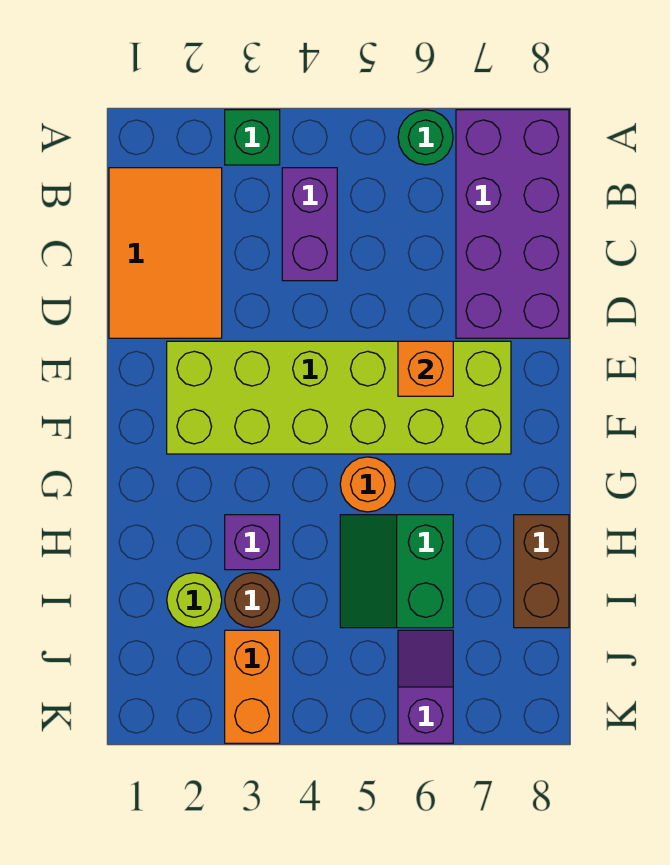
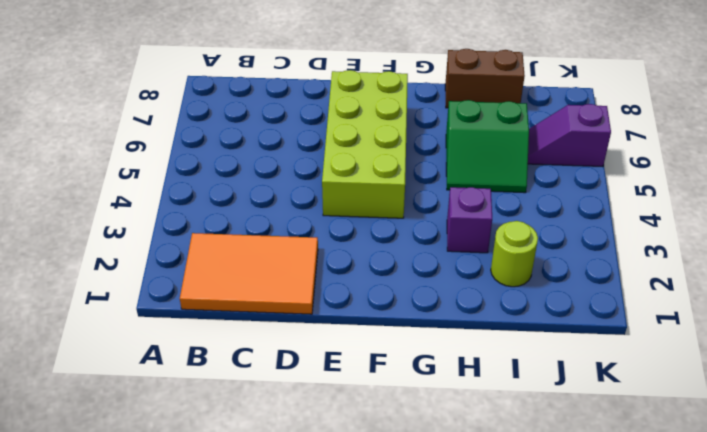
lime brick E4:F7 level 1 -> lime brick E2:F7 level 1
none -> green brick A3 level 1
none -> green round brick A6 level 1
none -> purple brick A7:D8 level 1

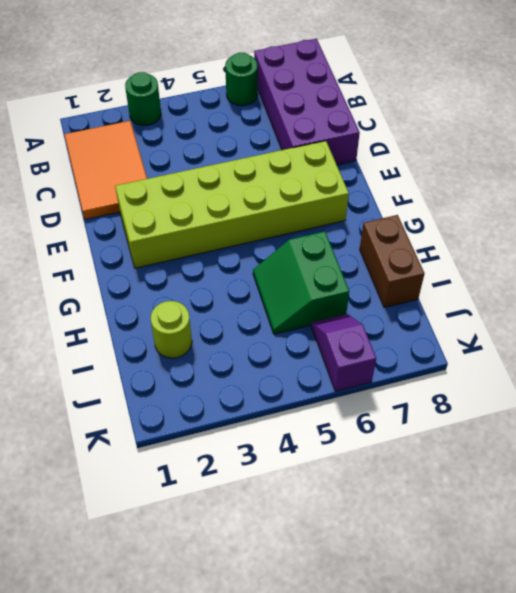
green round brick A3 level 1 -> green brick A3 level 1
none -> purple brick B4:C4 level 1
none -> orange round brick G5 level 1
none -> purple brick H3 level 1

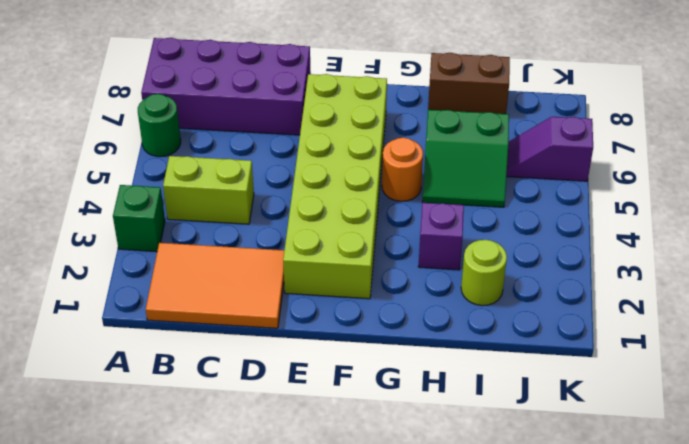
lime brick B4:C4 level 1 -> purple brick B4:C4 level 1
none -> brown round brick I3 level 1
none -> orange brick J3:K3 level 1
none -> orange brick E6 level 2

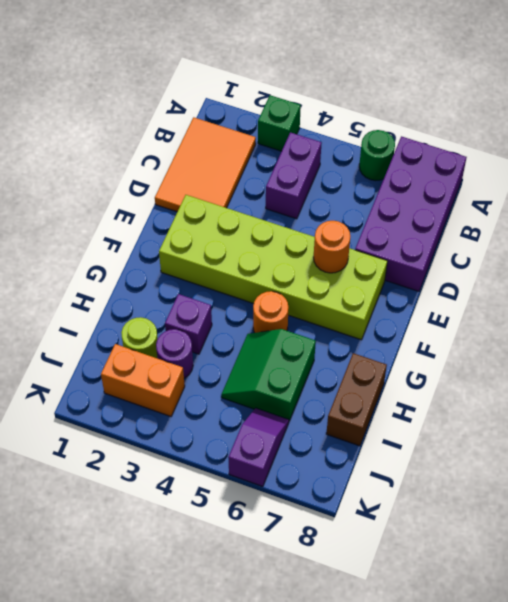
orange round brick E6 level 2 -> orange brick E6 level 2
purple round brick I3 level 1 -> brown round brick I3 level 1
orange brick J2:J3 level 1 -> orange brick J3:K3 level 1

